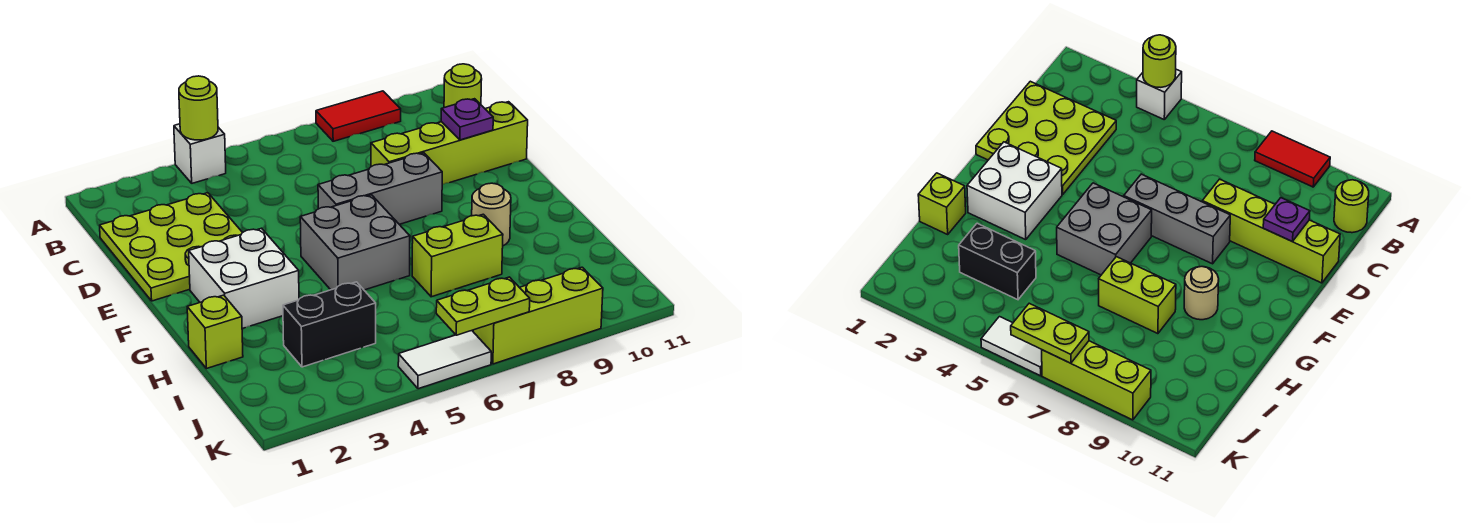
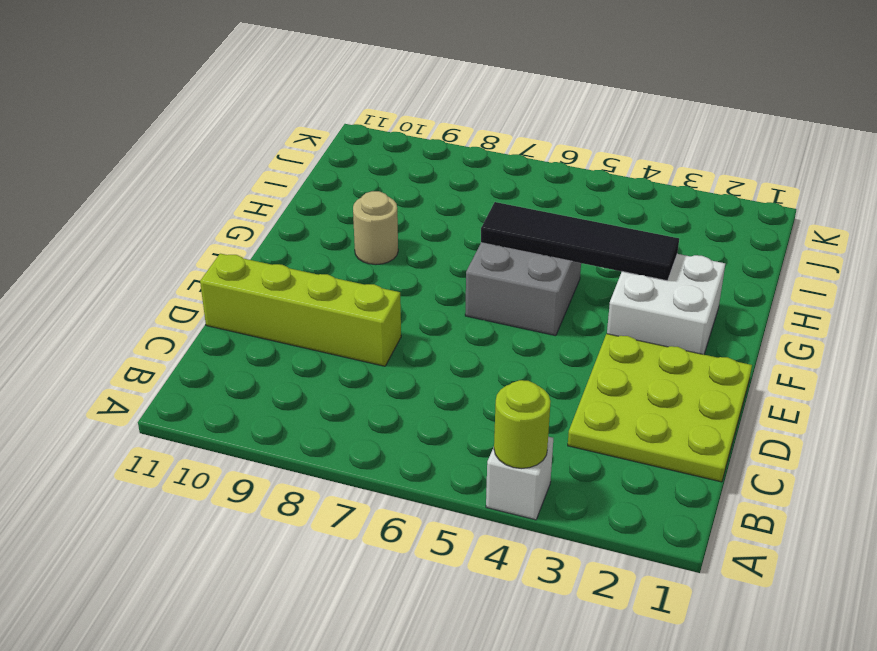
black tile G3:G6 level 2 -> none
none -> red tile A8:A9 level 1
none -> lime round brick B11 level 1
none -> grey brick E6:E8 level 1

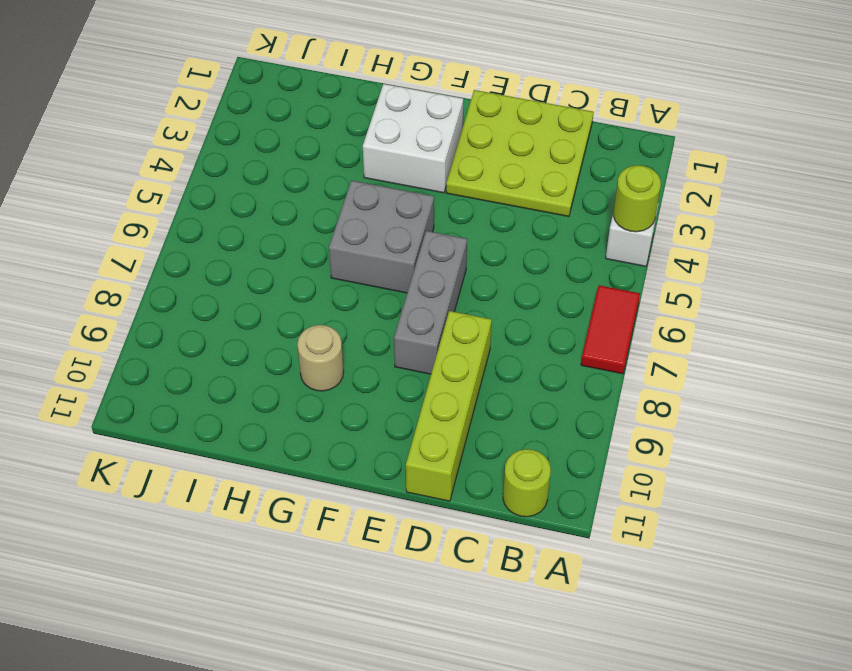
red tile A6:A7 level 1 -> red tile A8:A9 level 1
none -> lime brick H1 level 1
none -> lime brick H7:H8 level 1
none -> black brick I3:I4 level 1

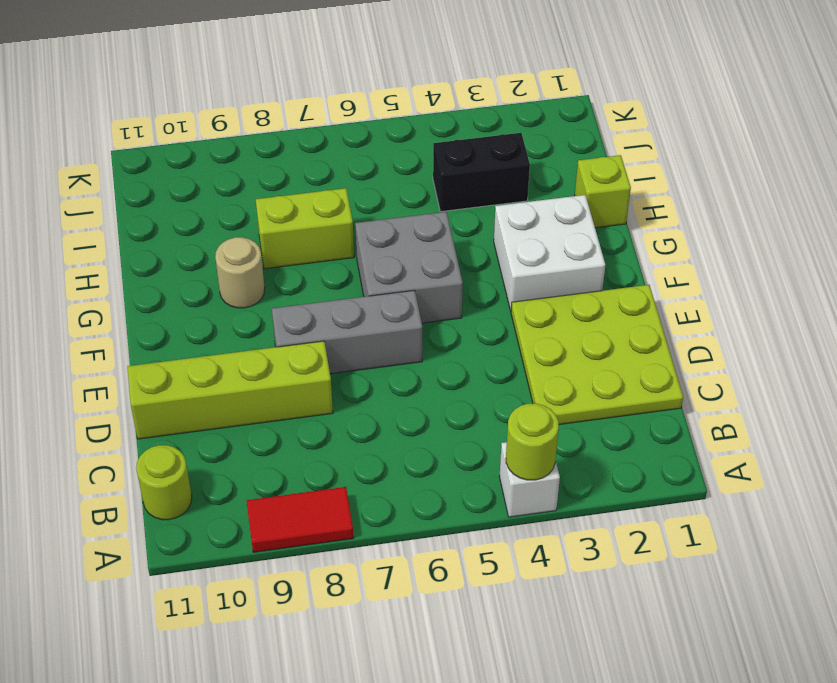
none -> white tile K5:K6 level 1
none -> lime brick K7:K9 level 1
none -> purple plate D10 level 2

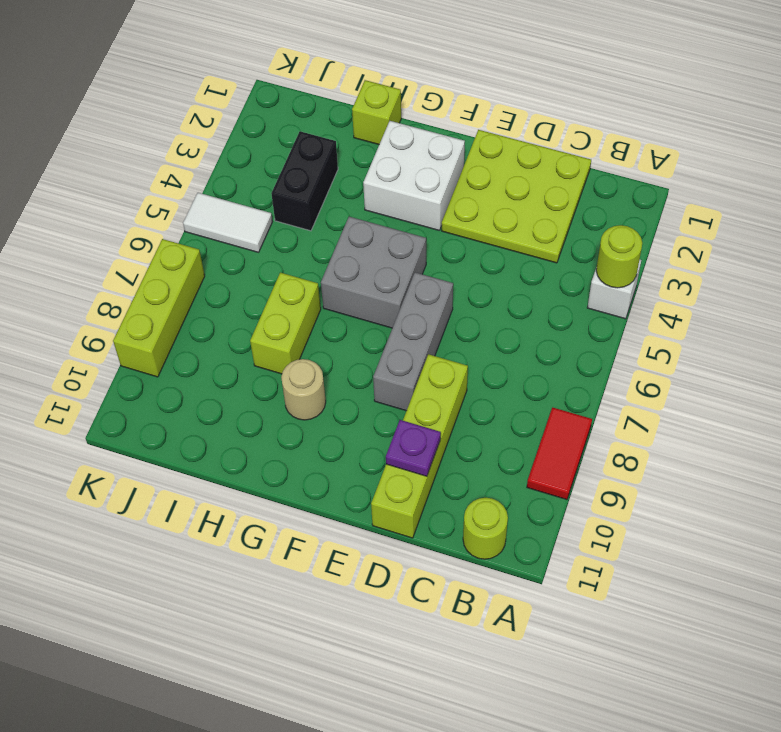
white tile J5:K5 level 1 -> white tile K5:K6 level 1
none -> lime plate K6:K7 level 2

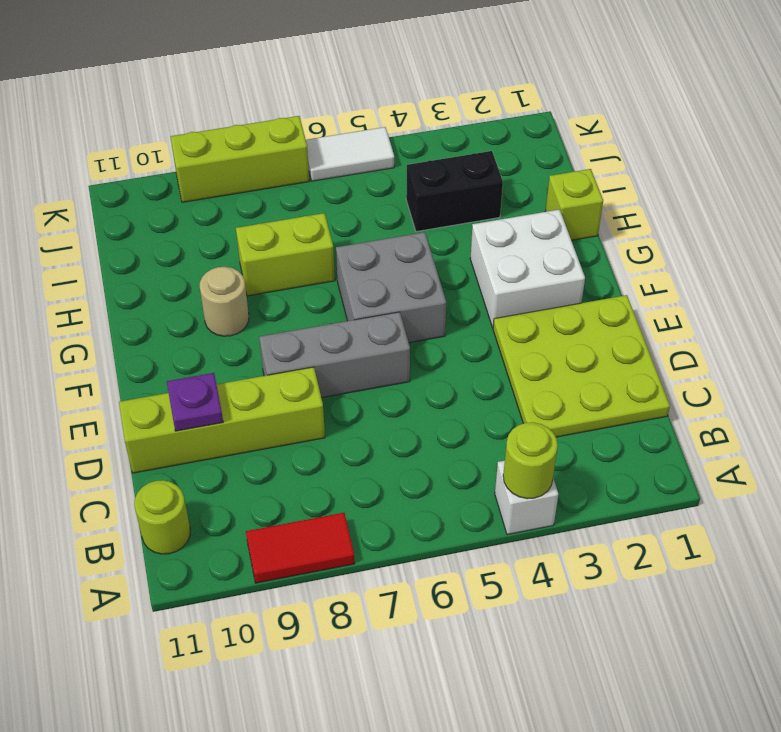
none -> lime plate K6:K7 level 2

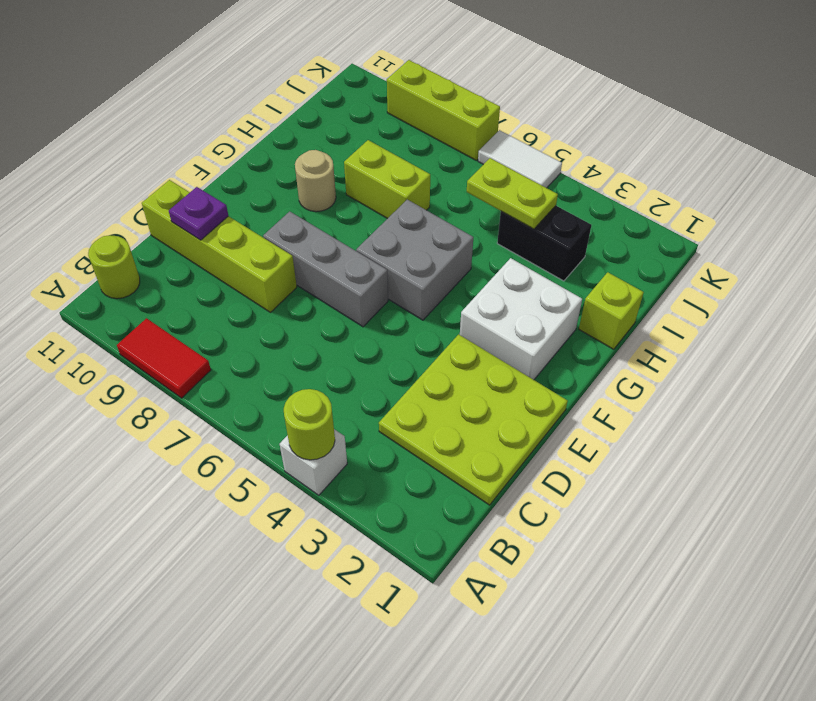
lime plate I4:I5 level 2 -> lime plate K6:K7 level 2

